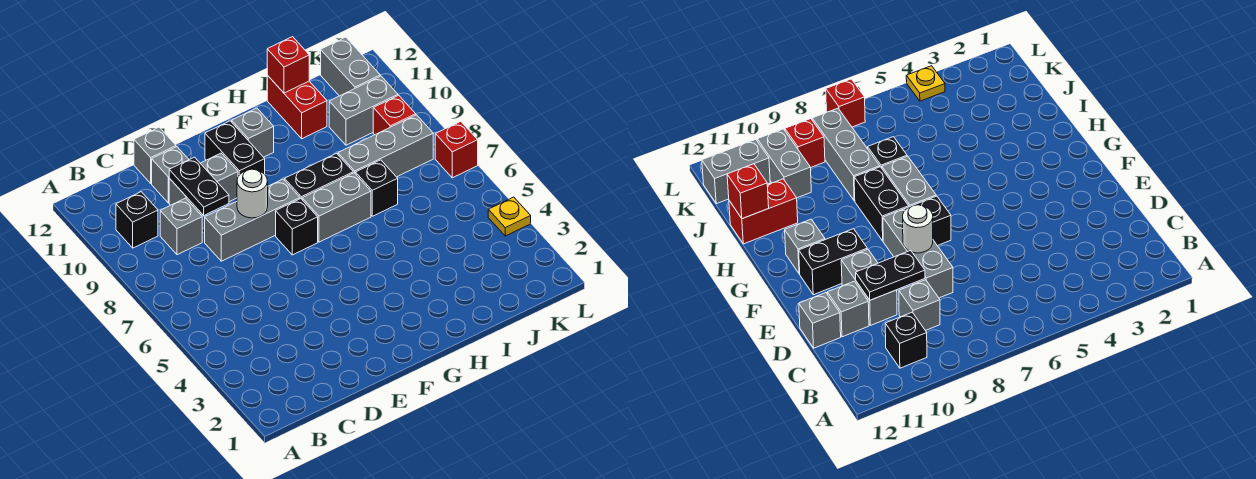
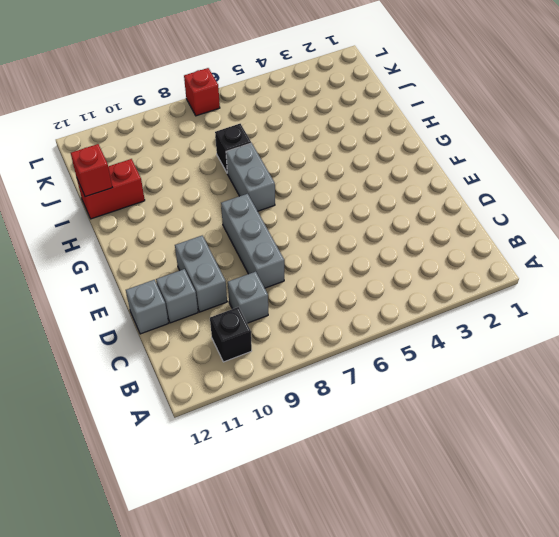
none -> black brick F7 level 1
none -> black brick F10:F11 level 1
none -> black brick G8:H8 level 1

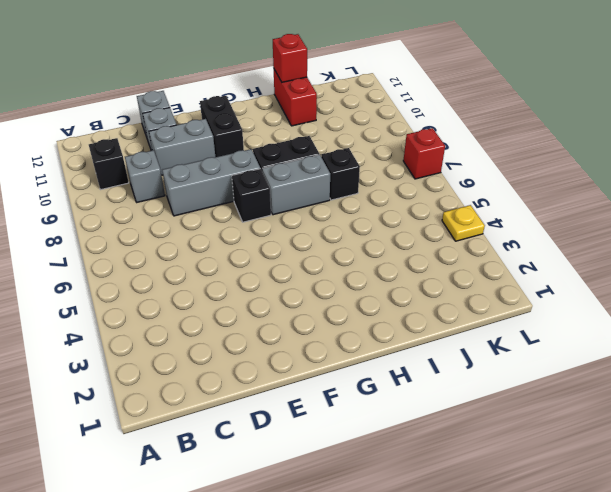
none -> grey brick G11 level 1
none -> grey brick I8:K8 level 1
none -> grey brick J10:K10 level 1

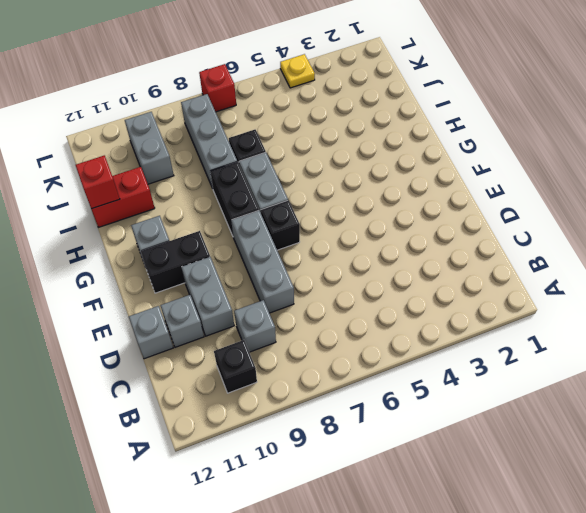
none -> red brick K9 level 1
none -> grey brick K11:K12 level 1
none -> black plate D9:D10 level 2

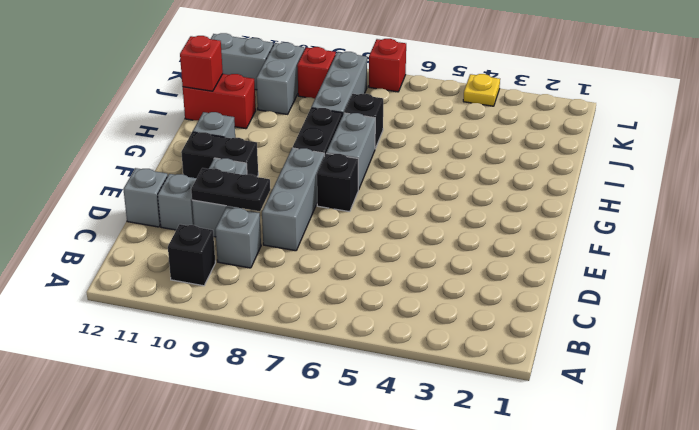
none -> white round brick E8 level 2

